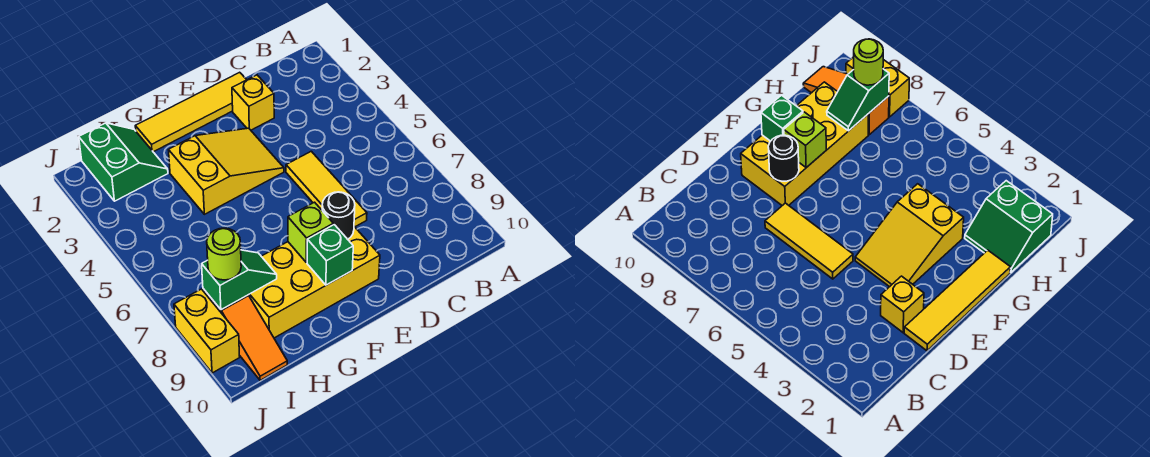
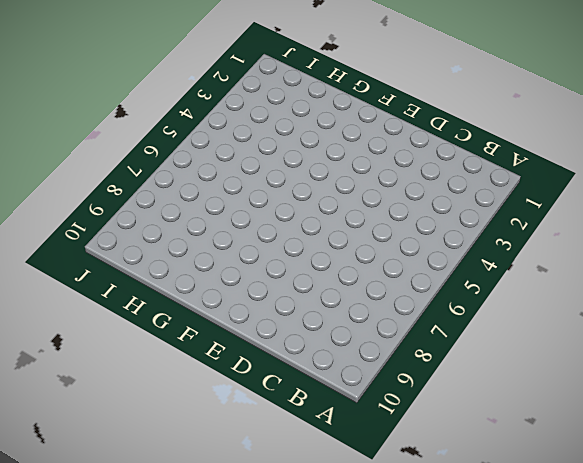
none -> yellow tile D1:G1 level 1
none -> yellow brick D2 level 1
none -> yellow tile D5:D7 level 1

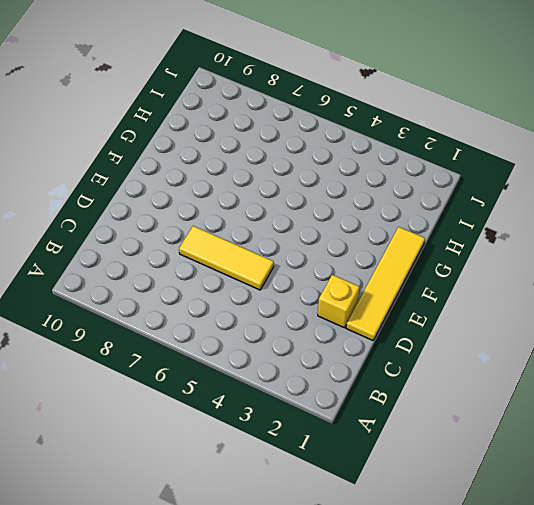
none -> yellow slope E3:G4 level 1 top G
none -> yellow brick E8:H9 level 1
none -> green slope H1:I2 level 1 top I

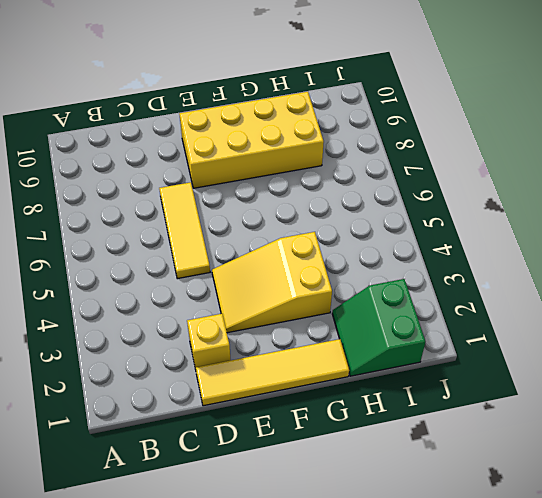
none -> orange slope I8:I10 level 1 top 8
none -> yellow brick J8:J9 level 1
none -> black round brick E8 level 2

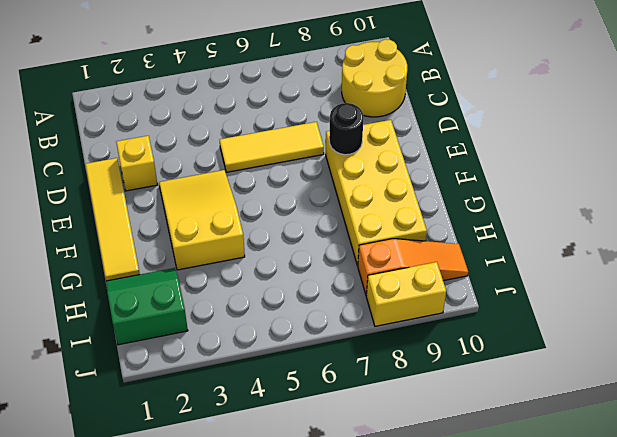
yellow round brick B9:C10 level 1 -> none
none -> lime brick F8 level 2
none -> green brick F9 level 2
none -> green slope H8:I8 level 2 top I

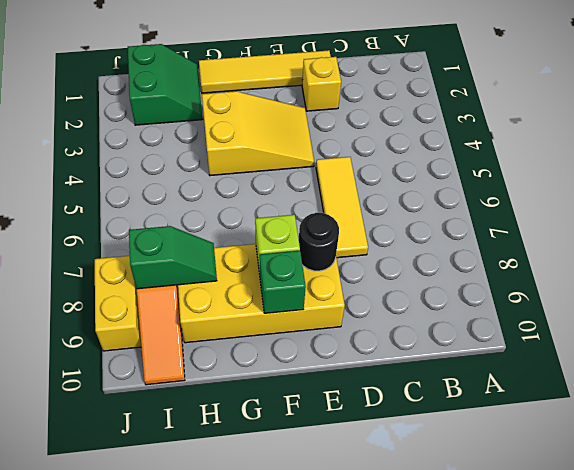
none -> lime round brick I8 level 3

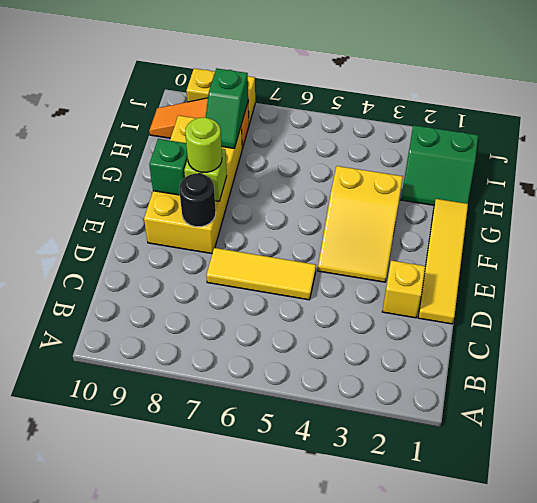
lime round brick F8 level 3 -> lime round brick I8 level 3

